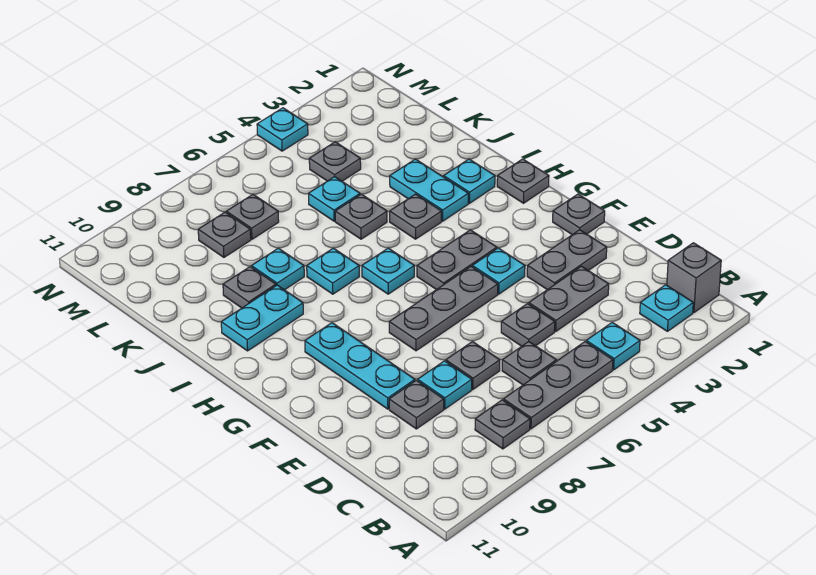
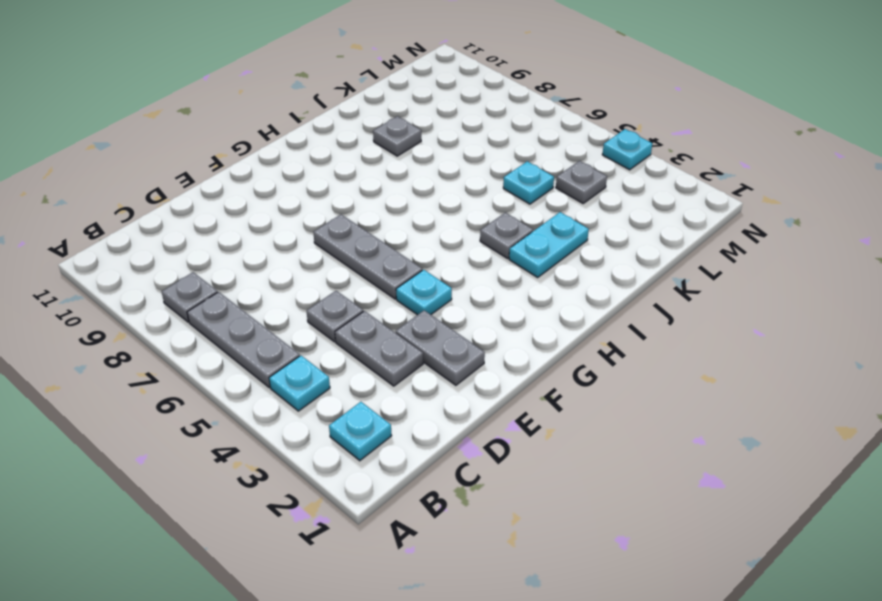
none -> grey brick B1 level 1
none -> grey plate C6 level 1
none -> grey plate D7 level 1
none -> cyan plate D8 level 1

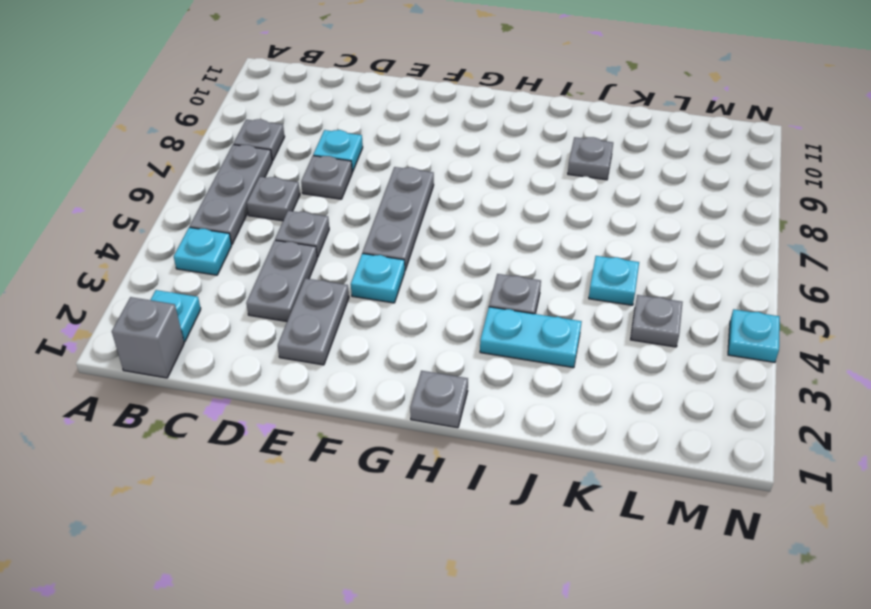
none -> grey plate D9 level 1
none -> cyan plate E9:G9 level 1
none -> grey plate F1 level 1
none -> grey plate G4:G5 level 1

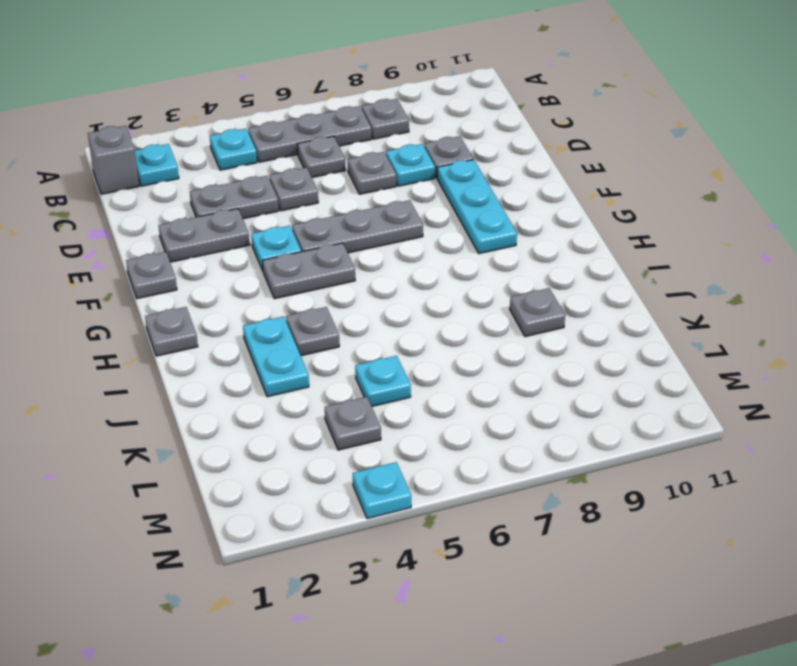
none -> cyan plate H6 level 1
none -> cyan plate I2 level 1
none -> cyan plate I7 level 1
none -> cyan plate I9:I10 level 1

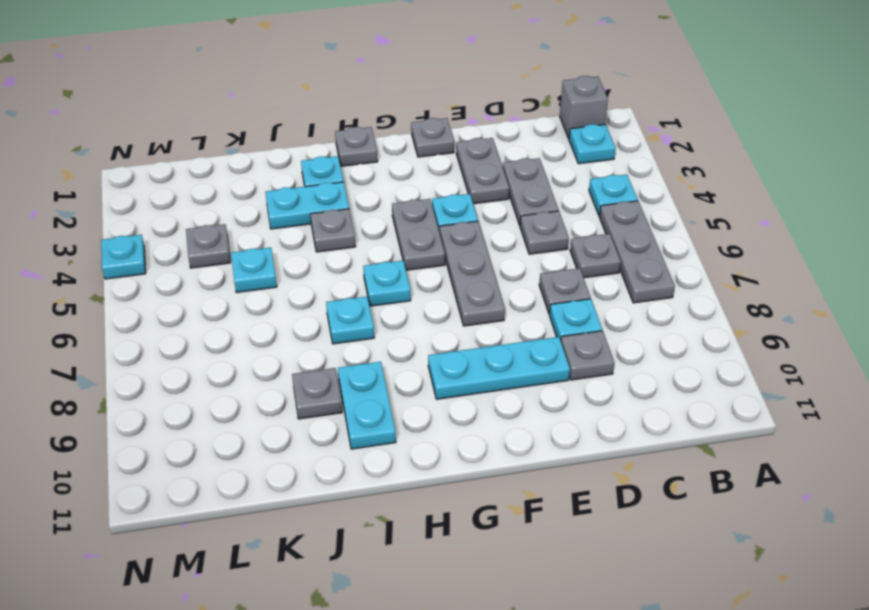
none -> grey plate B8 level 1
none -> grey plate J5 level 1
none -> cyan plate J8 level 1
none -> grey plate L7 level 1

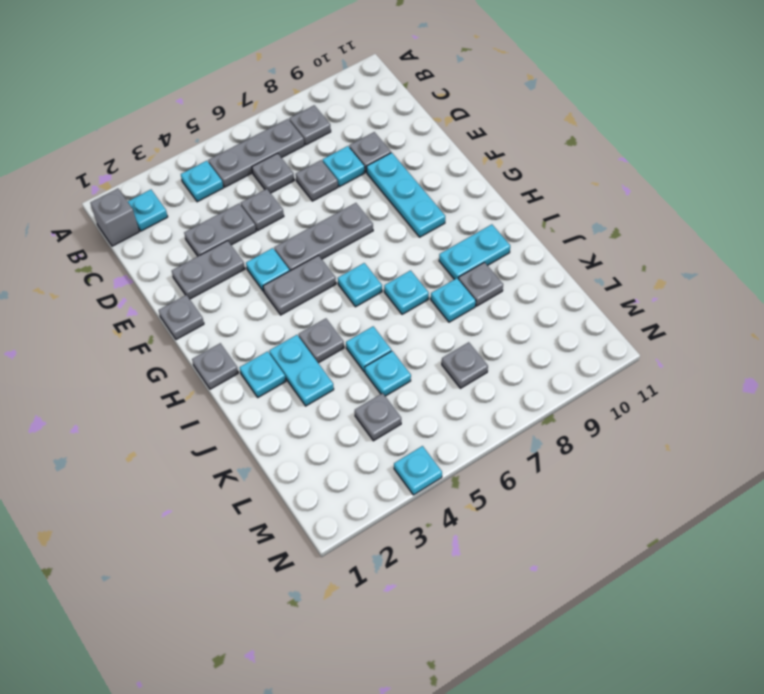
cyan plate J5 level 1 -> grey plate J5 level 1
none -> grey plate L8 level 1

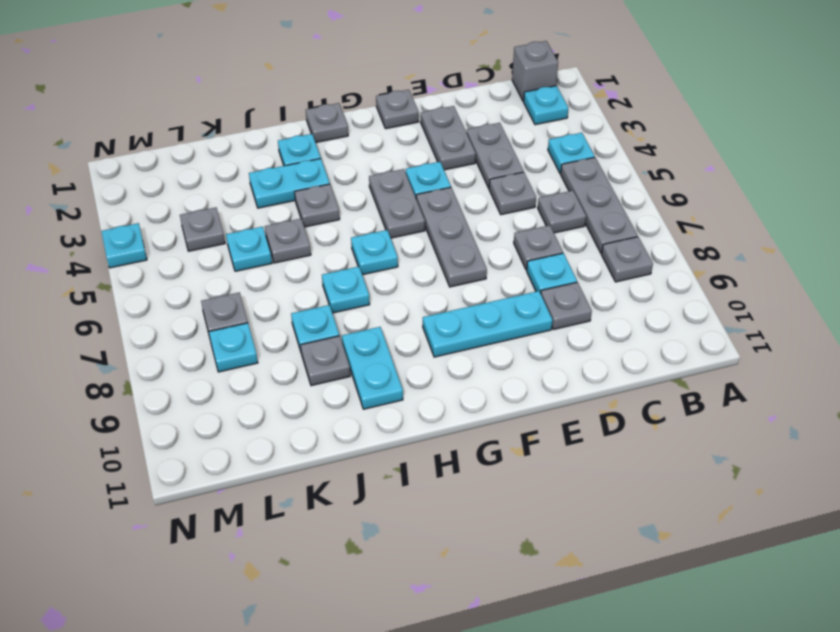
cyan plate L8 level 1 -> grey plate L8 level 1

